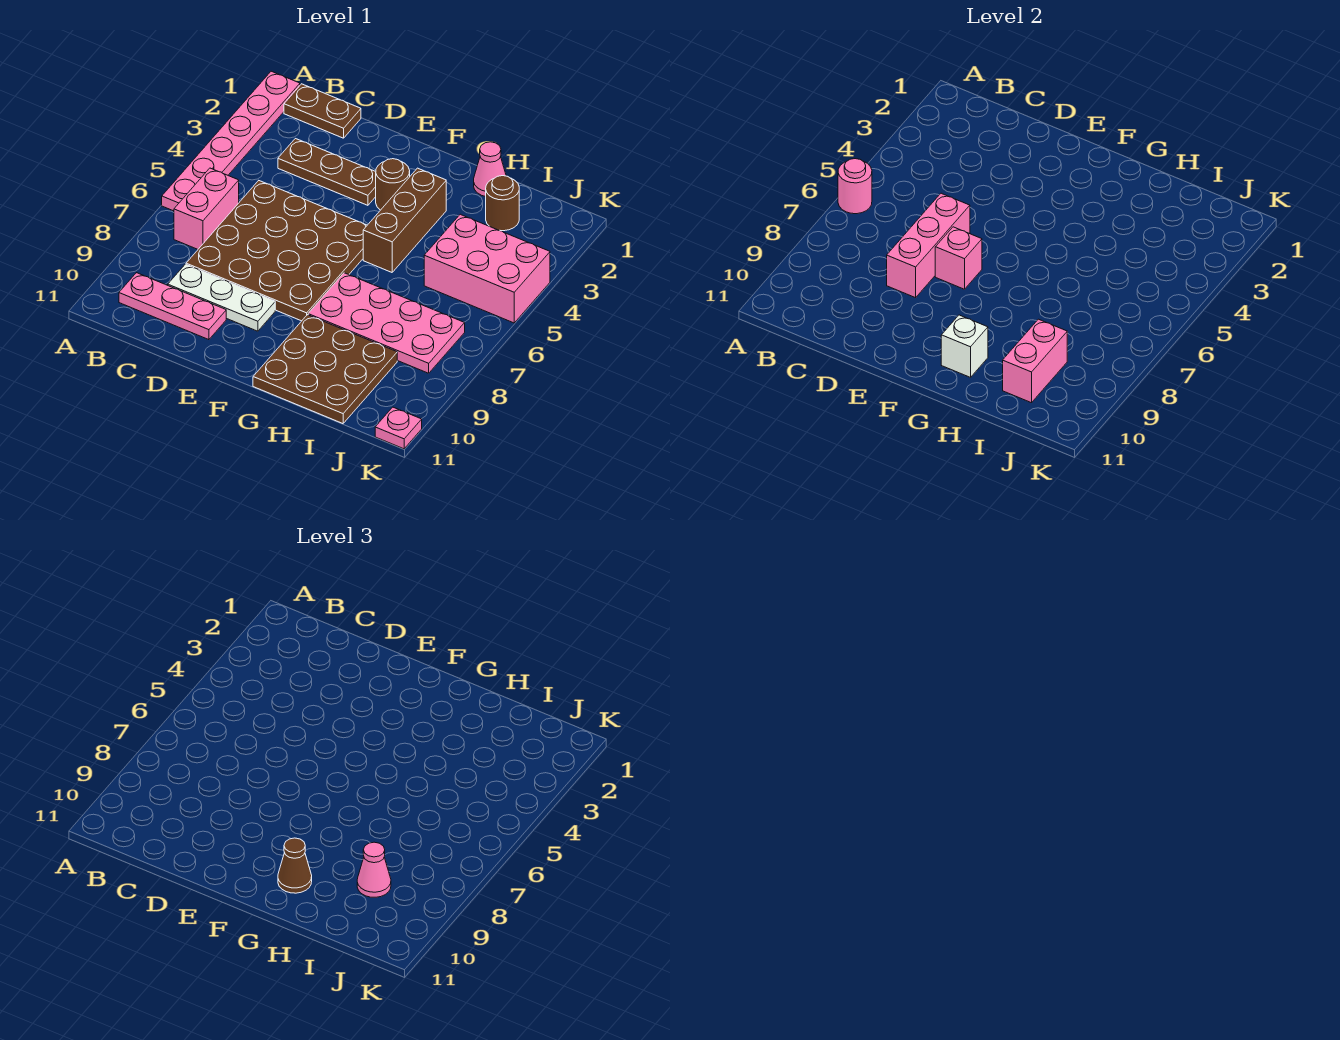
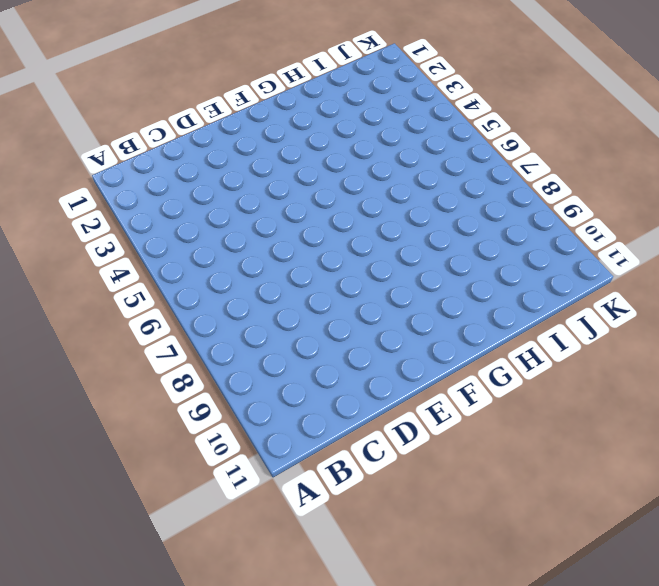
none -> pink plate A1:A6 level 1
none -> brown plate B1:C1 level 1
none -> pink brick B6:B7 level 1

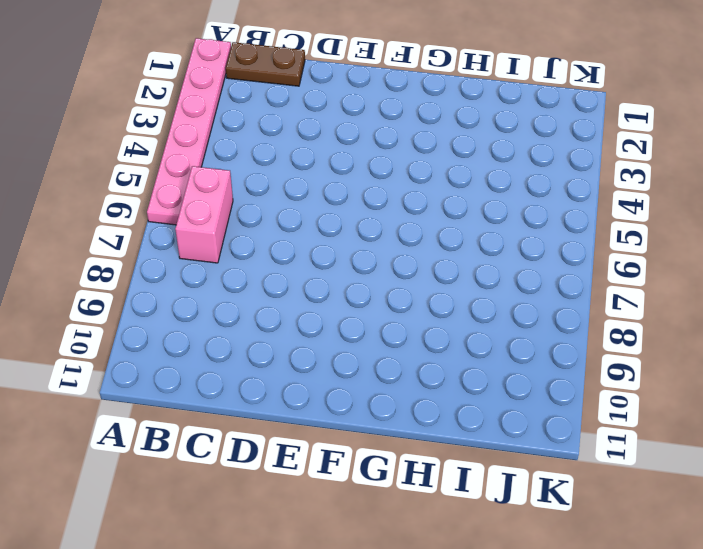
none -> pink plate B10:D10 level 1
none -> brown plate C3:E3 level 1
none -> brown plate C5:F8 level 1

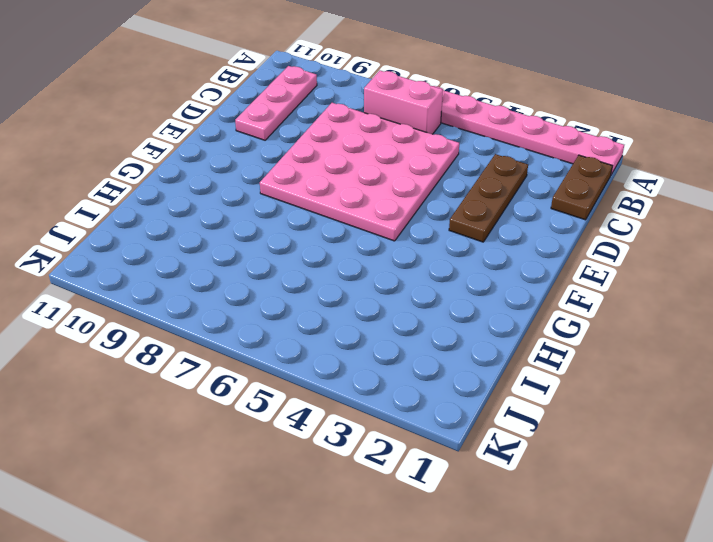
pink plate C5:F8 level 1 -> brown plate C5:F8 level 1
none -> white plate C9:E9 level 1
none -> brown round brick F3 level 1
none -> brown brick G3:G5 level 1

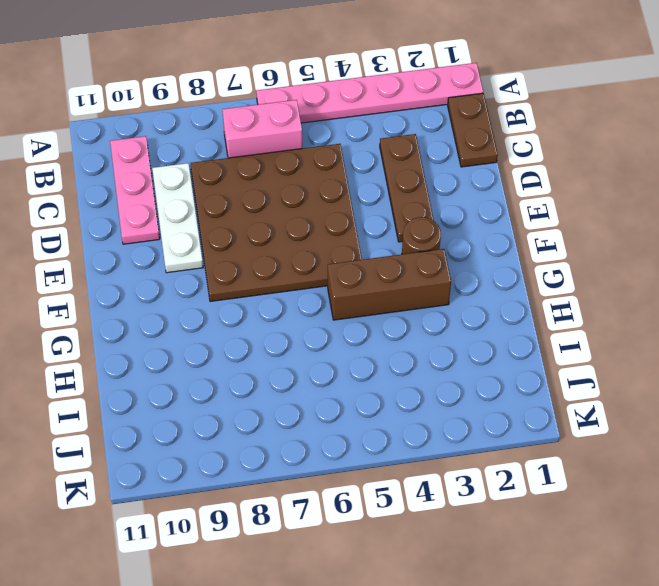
none -> pink plate G7:J8 level 1
none -> brown plate G9:I11 level 1
none -> pink cone H1 level 1

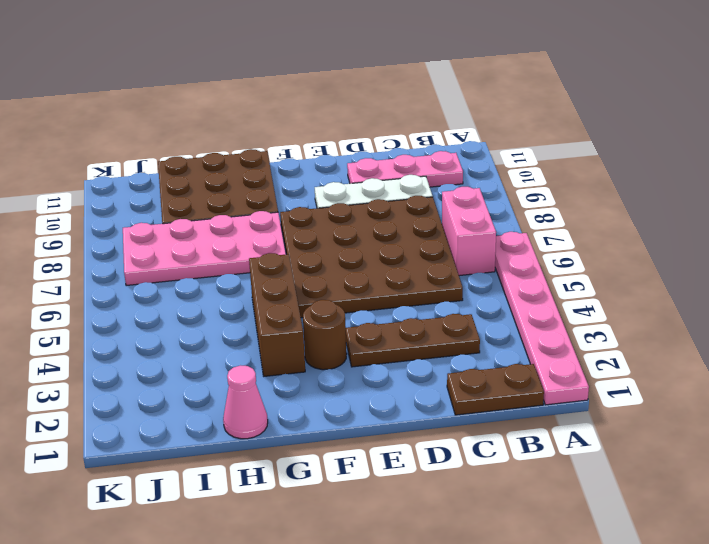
none -> brown round brick I2 level 1
none -> pink brick I4:K5 level 1
none -> pink plate K11 level 1

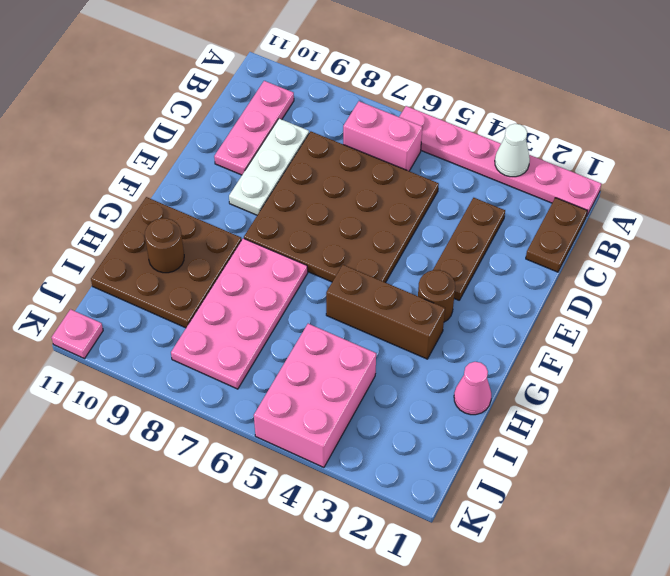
white cone A3 level 2 -> none
brown round brick H10 level 2 -> brown round brick I2 level 1
none -> pink round brick A6 level 2
none -> pink brick D6:D8 level 2
none -> pink brick E7 level 2

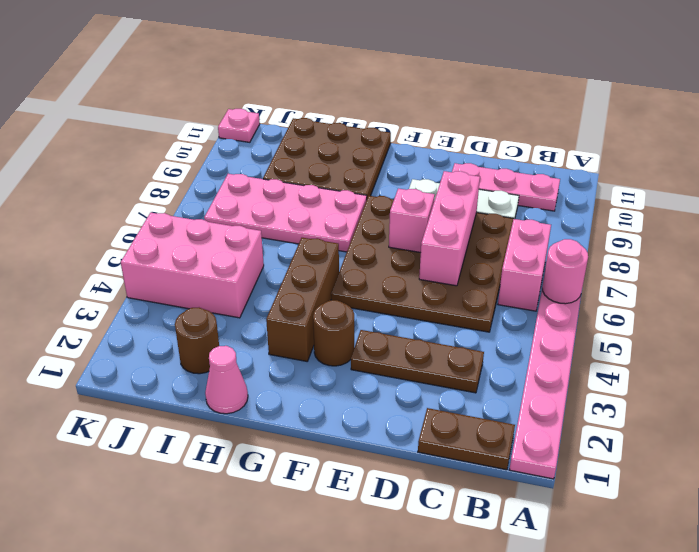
none -> white brick G10 level 2
none -> pink brick I9:I10 level 2
none -> brown cone G10 level 3

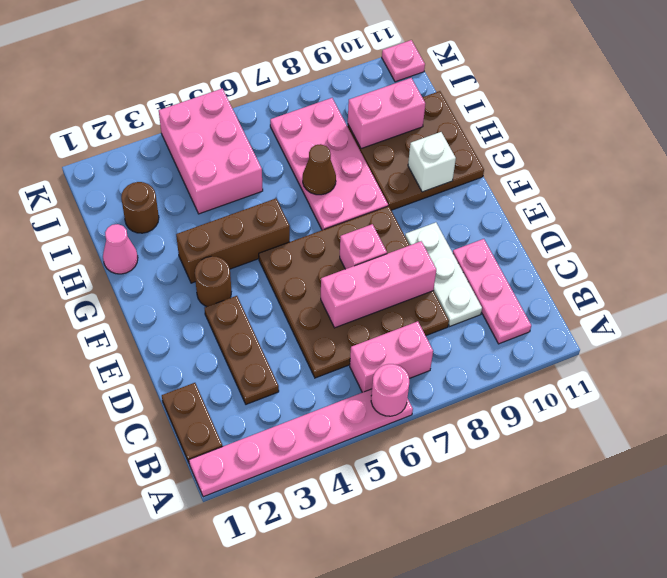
brown cone H7 level 2 -> brown cone G10 level 3
none -> pink cone I9 level 3

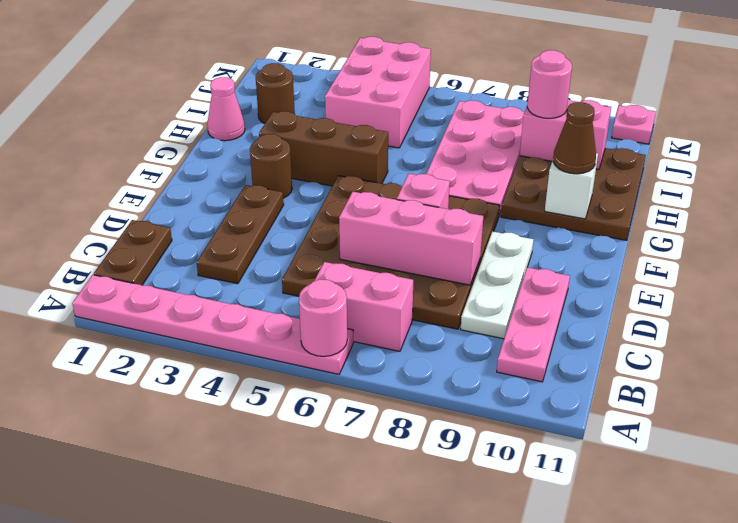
pink round brick I9 level 3 -> pink cone I9 level 3

